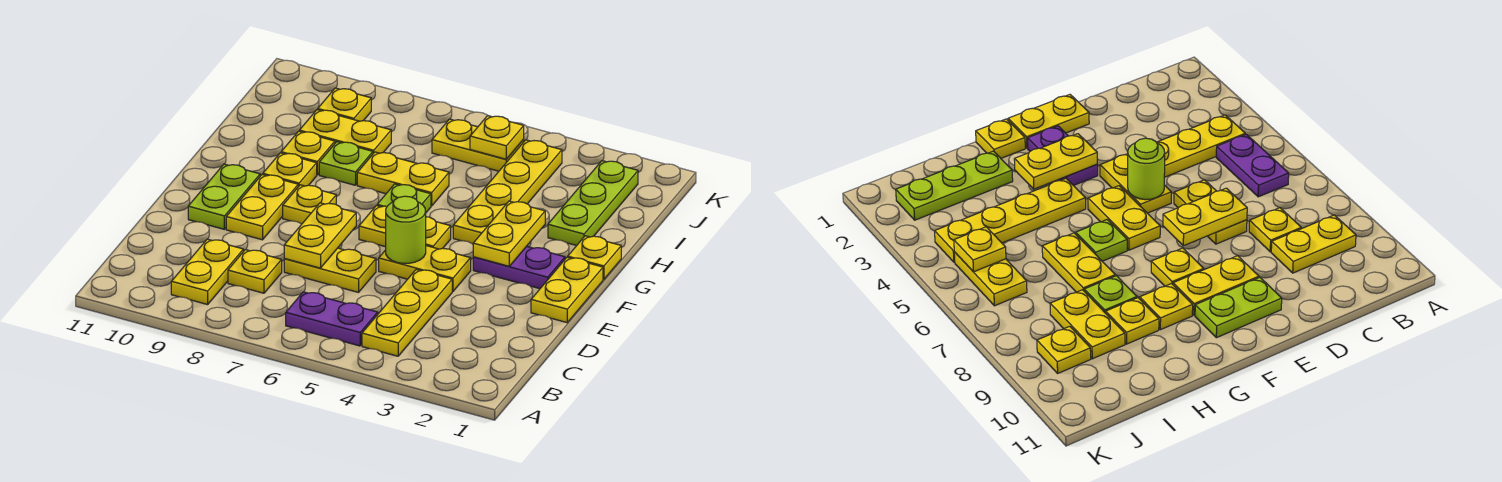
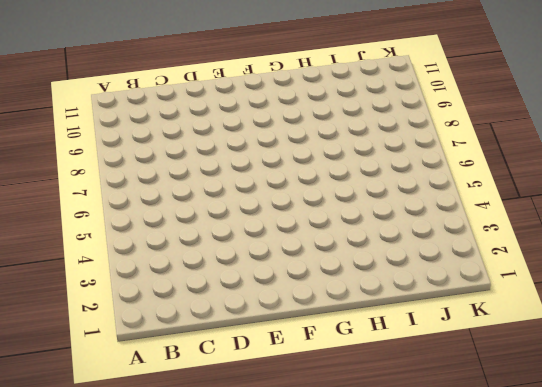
none -> yellow plate B4:D4 level 1
none -> purple plate B5:B6 level 1
none -> yellow plate B9:C9 level 1

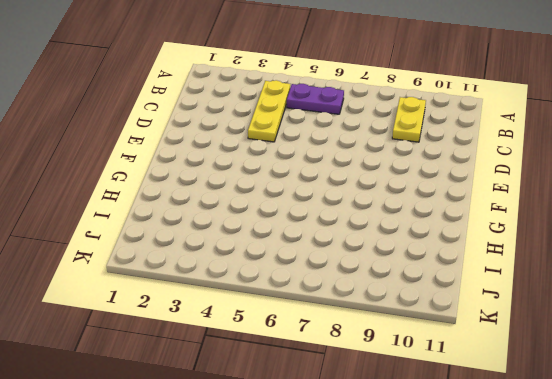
none -> yellow plate C8 level 1
none -> yellow plate D6:D7 level 1
none -> yellow plate E1:F1 level 1

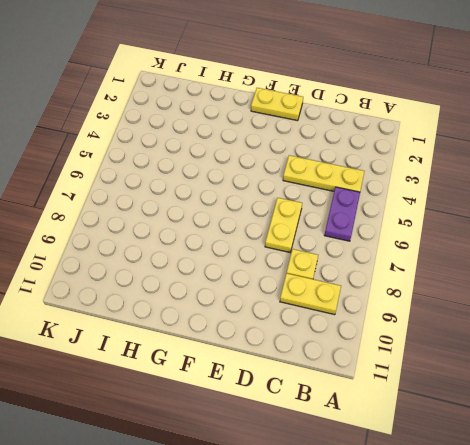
none -> yellow plate E4:E5 level 1
none -> yellow plate E9:F9 level 1
none -> lime plate E10:F10 level 1

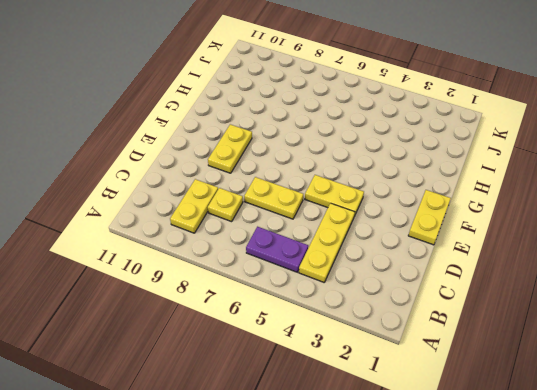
none -> lime plate E10:F10 level 1
none -> purple plate F2:F3 level 1
none -> yellow plate F5:F6 level 1

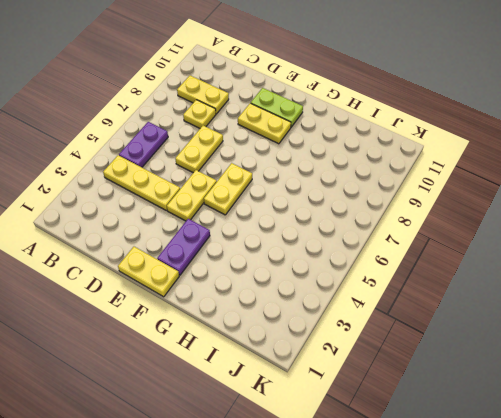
none -> yellow plate F8 level 1
none -> yellow plate G1 level 1
none -> yellow plate G4:J4 level 1

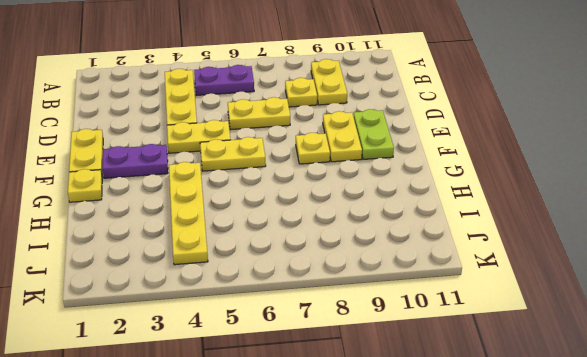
none -> lime plate G6 level 1
none -> yellow plate G9 level 1
none -> lime plate H2:J2 level 1

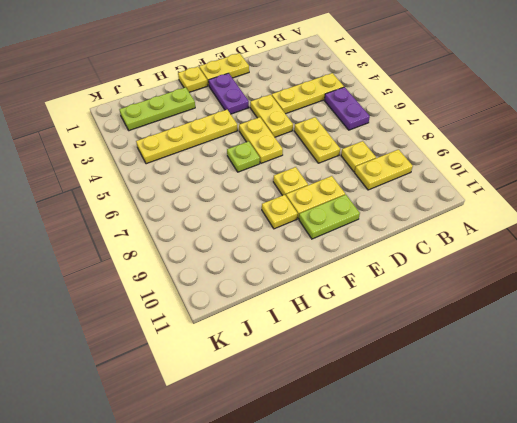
none -> yellow plate H6:H7 level 1
none -> lime plate H8 level 1
none -> yellow plate H9 level 1

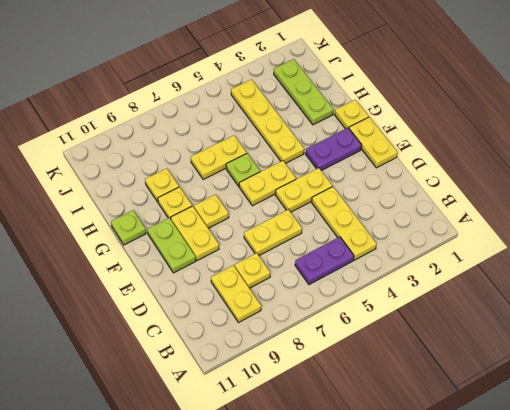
lime plate G11 level 1 -> lime plate H8 level 1
none -> yellow plate I8:I9 level 1
none -> yellow plate J5:J6 level 1
none -> yellow plate J9 level 1

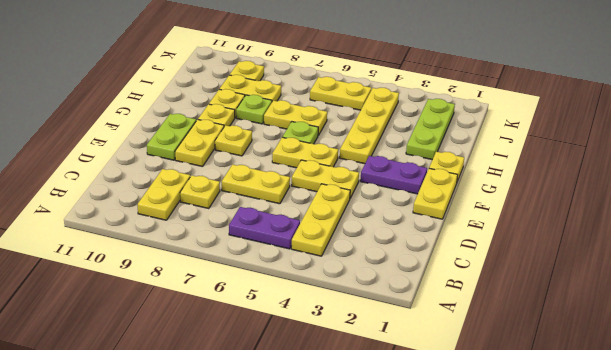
none -> yellow plate D7:E7 level 2
none -> lime round brick E5 level 2
none -> yellow plate F3:G3 level 2

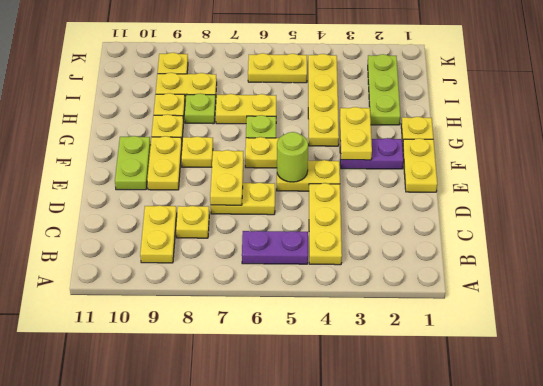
none -> yellow plate J5 level 2

